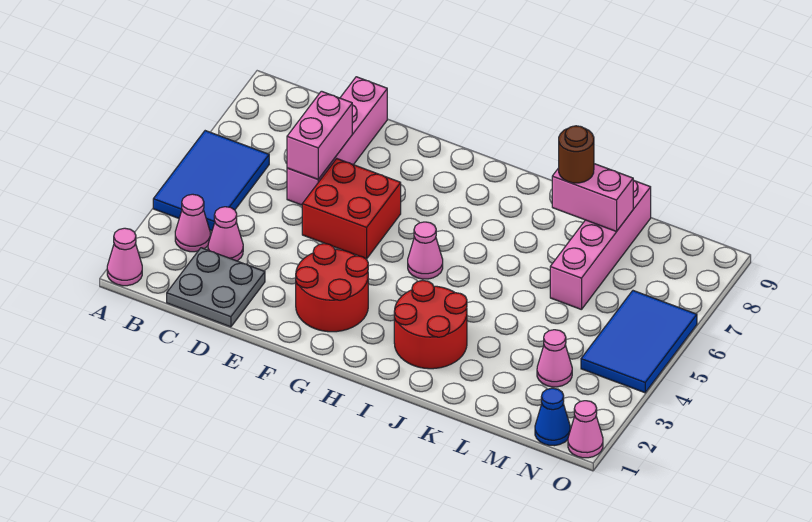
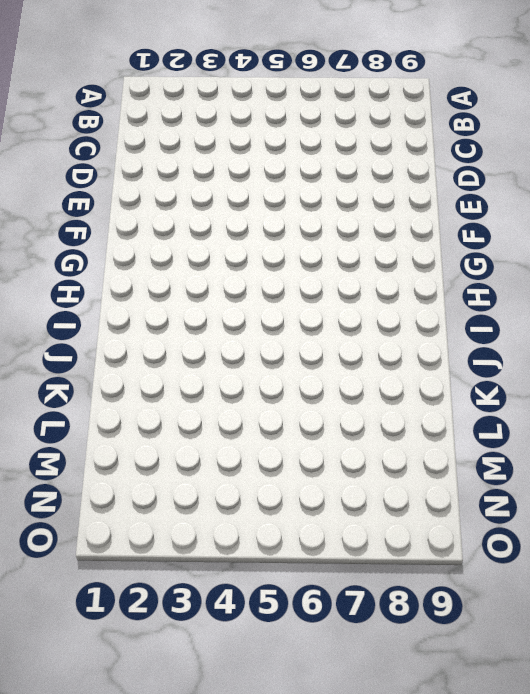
none -> pink cone A1 level 1
none -> blue tile A4:B6 level 1
none -> pink cone B3 level 1

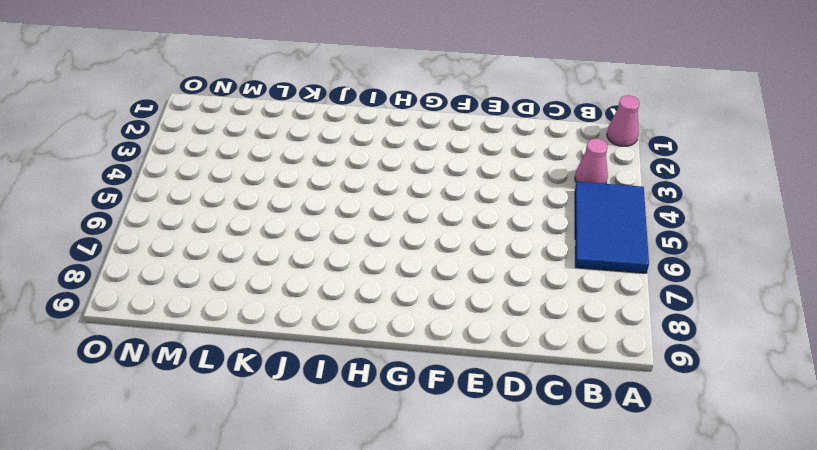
none -> grey plate C1:D2 level 1
none -> pink cone C3 level 1
none -> pink brick D6:D9 level 1

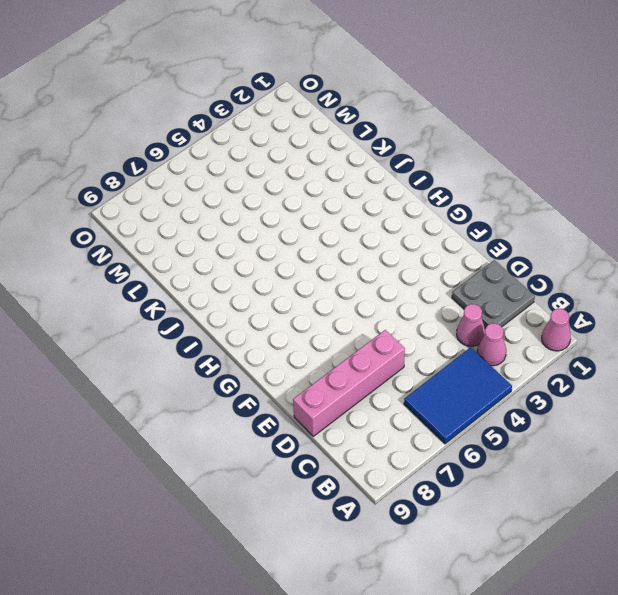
none -> red brick E5:F6 level 1
none -> red round brick F2:G3 level 1
none -> pink cone H5 level 1

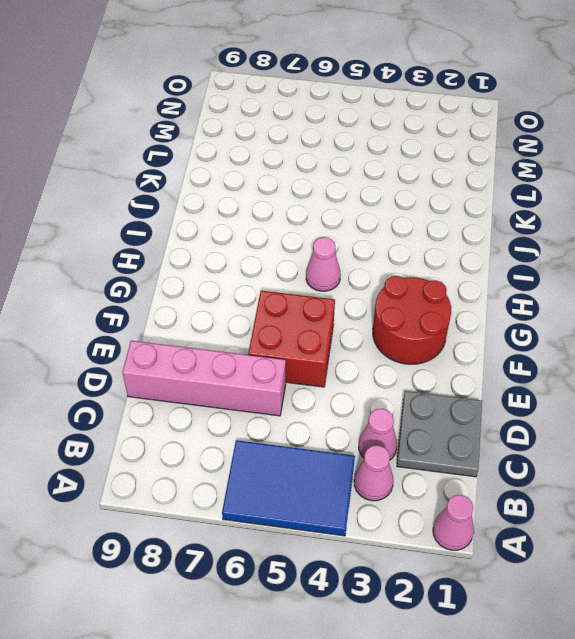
none -> red round brick I2:J3 level 1
none -> pink brick L6:L9 level 1
none -> pink cone M3 level 1

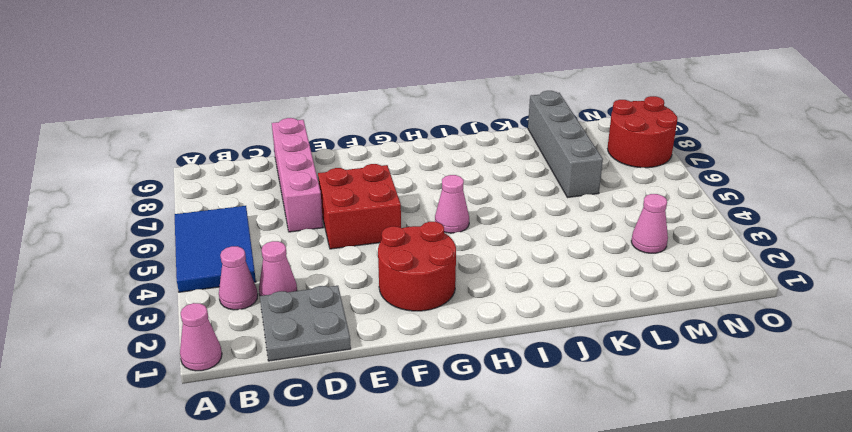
grey brick L6:L9 level 1 -> pink brick L6:L9 level 1
red round brick N7:O8 level 1 -> red round brick I2:J3 level 1
none -> blue cone N1 level 1
none -> blue tile N4:O6 level 1
none -> pink cone O1 level 1

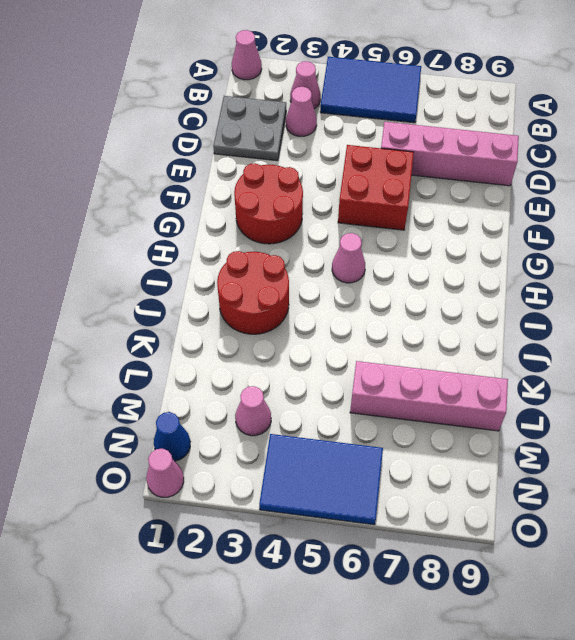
none -> pink brick D6:D7 level 2
none -> pink brick K8:L8 level 2
none -> brown round brick K8 level 3

